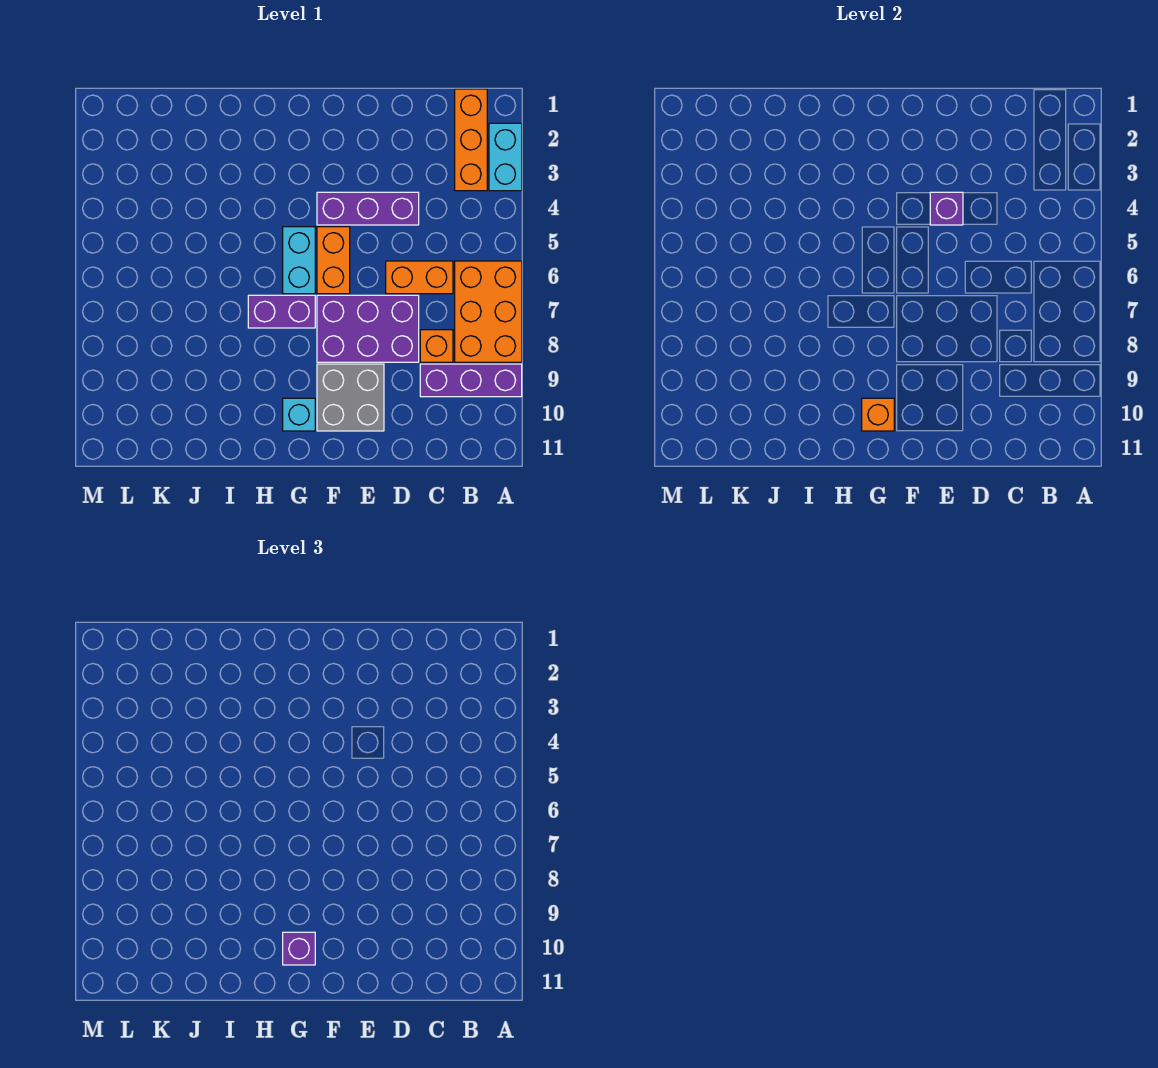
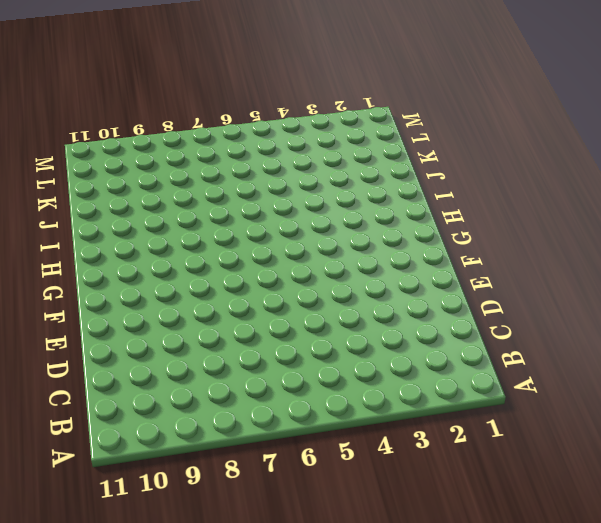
none -> cyan brick A2:A3 level 1
none -> orange brick A6:B8 level 1
none -> purple brick A9:C9 level 1

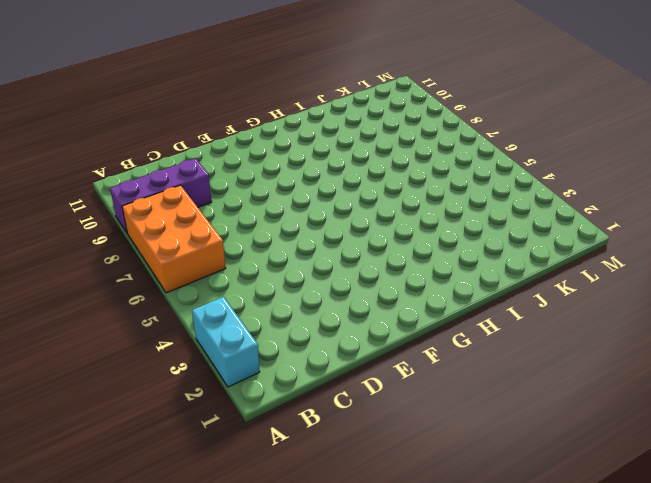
none -> orange brick B1:B3 level 1
none -> orange brick C6:D6 level 1
none -> orange brick C8 level 1

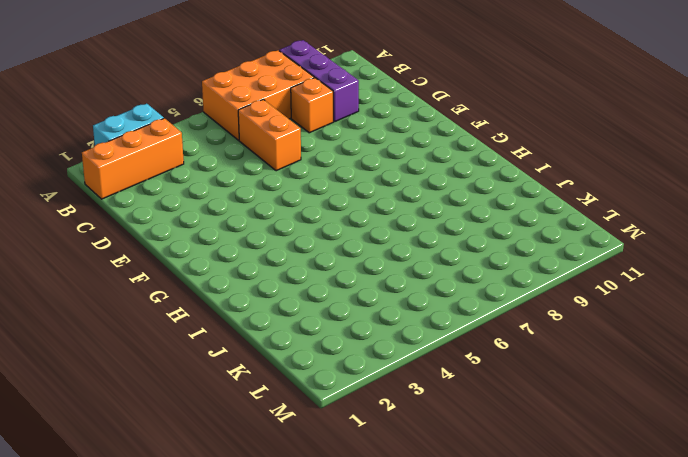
none -> purple brick D4:F4 level 1
none -> purple brick D7:F8 level 1
none -> grey brick E9:F10 level 1

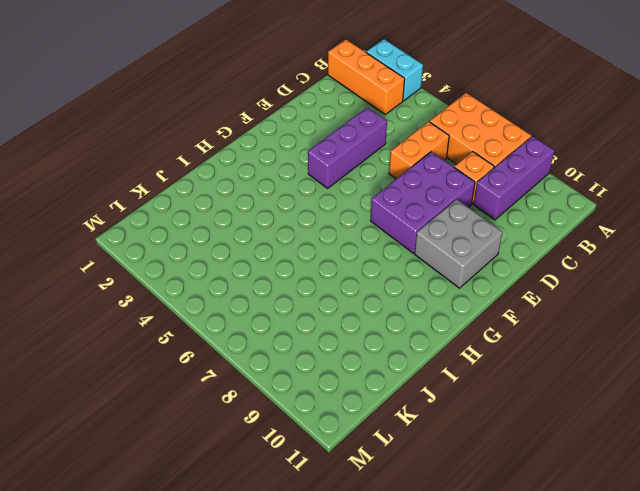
none -> orange brick F5:F6 level 1
none -> cyan brick G5:G6 level 1
none -> purple brick G7:H7 level 1

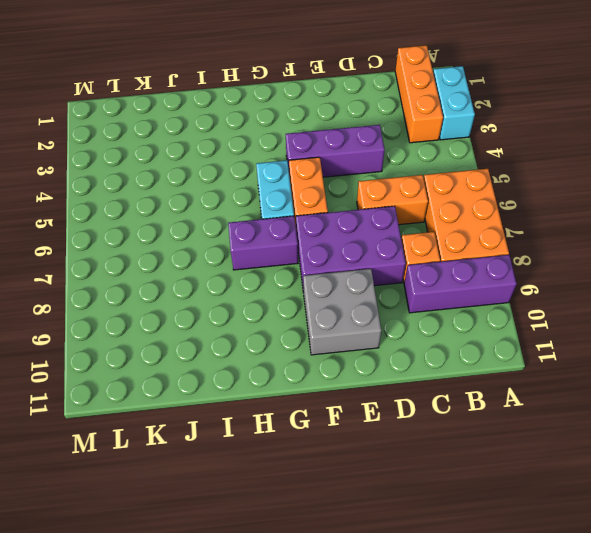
none -> cyan brick G10 level 1
none -> purple brick E4 level 2
none -> orange brick G10 level 2

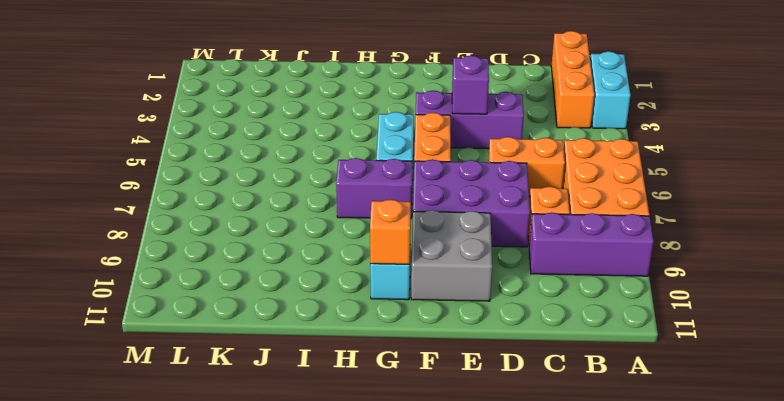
none -> purple brick G10 level 3

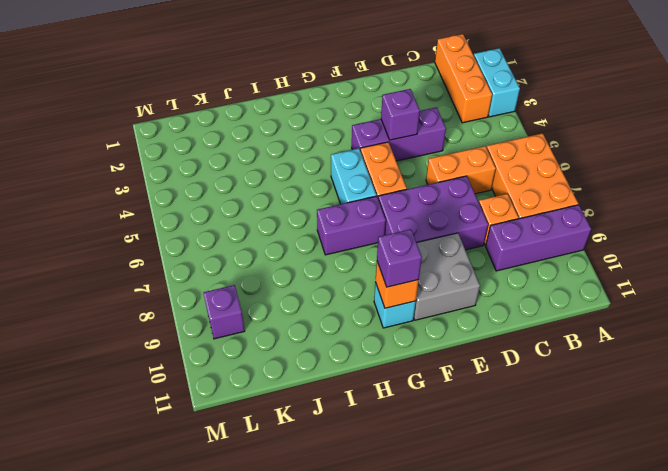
purple brick L9 level 1 -> none

